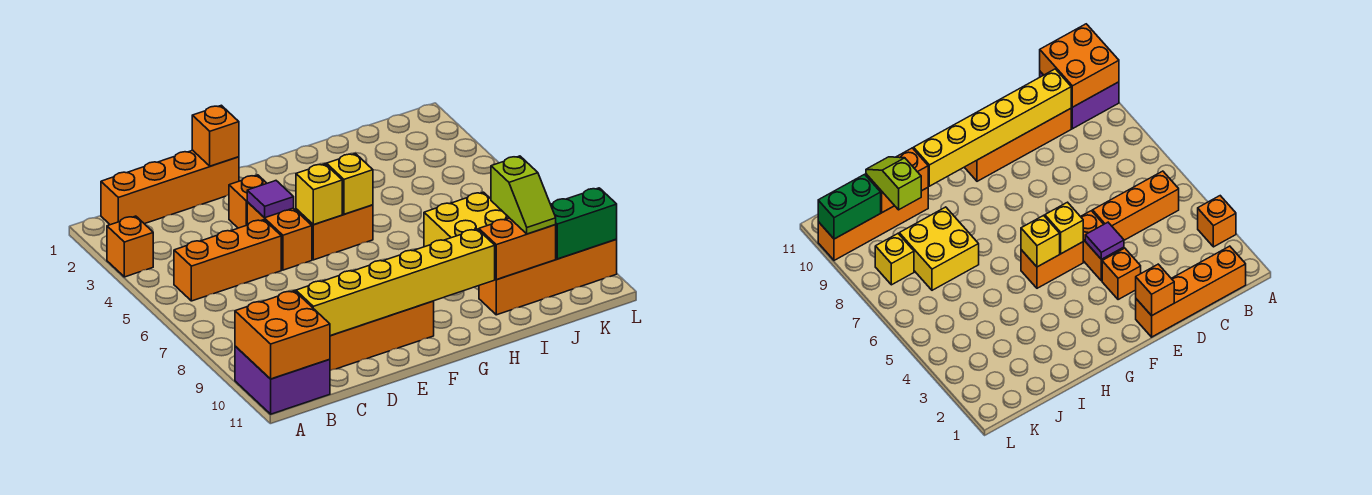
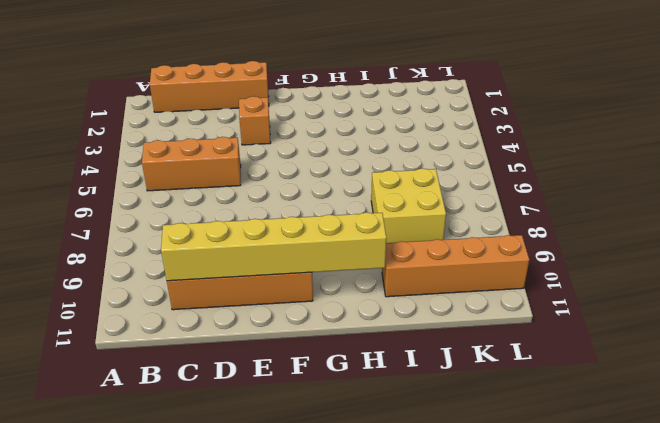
none -> orange brick A3 level 1
none -> purple brick A10:B11 level 1
none -> orange brick E4:E5 level 1

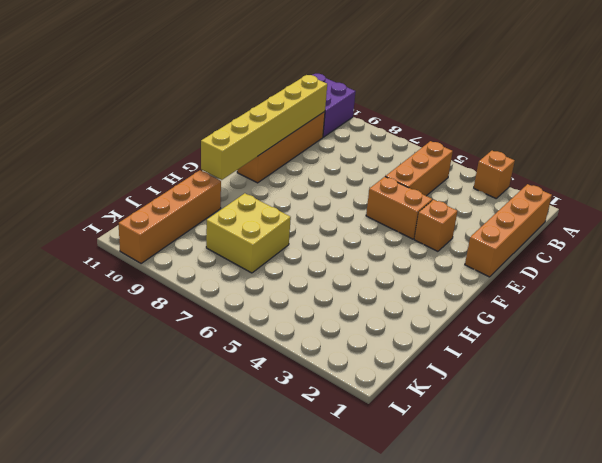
none -> orange brick F5:G5 level 1
none -> yellow brick K8 level 1
none -> orange brick A10:B11 level 2

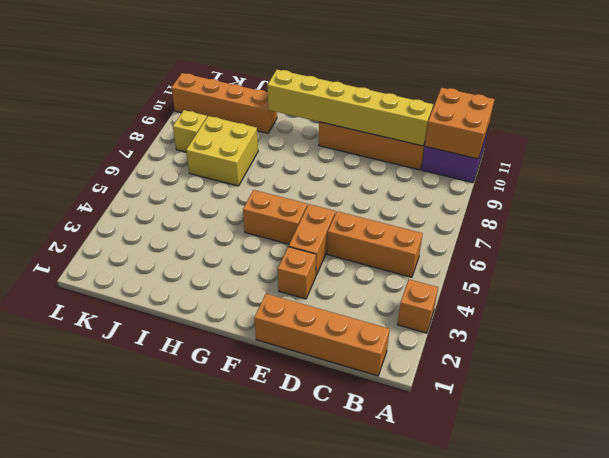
none -> orange brick E1 level 2
none -> purple tile E4 level 2
none -> yellow brick F5 level 2

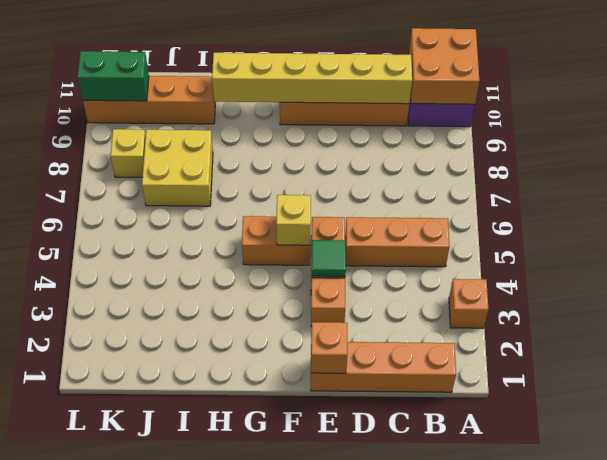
green tile E4 level 2 -> purple tile E4 level 2
none -> yellow brick G5 level 2
none -> orange brick I10:J10 level 2
none -> lime slope J9:J10 level 3 top 9

